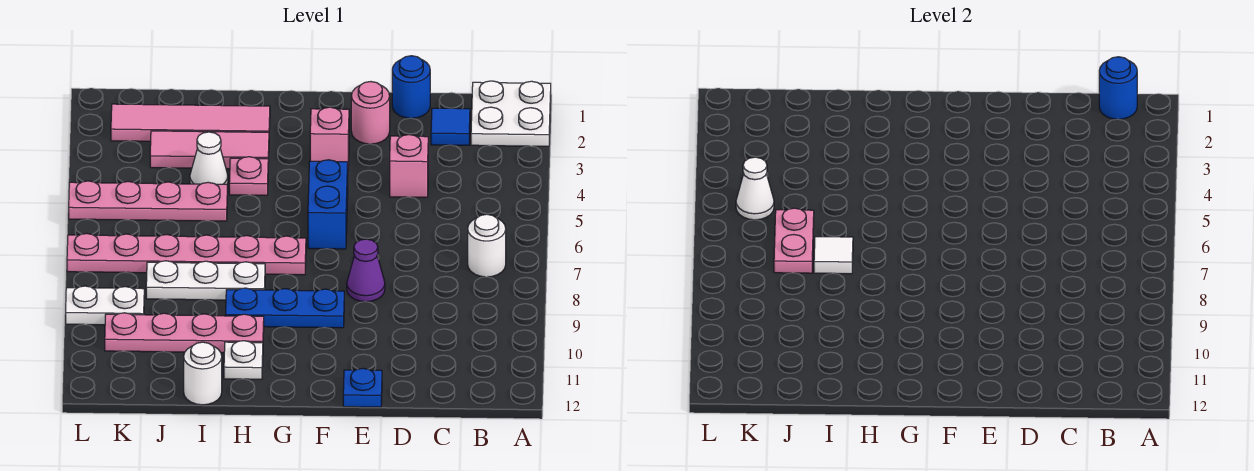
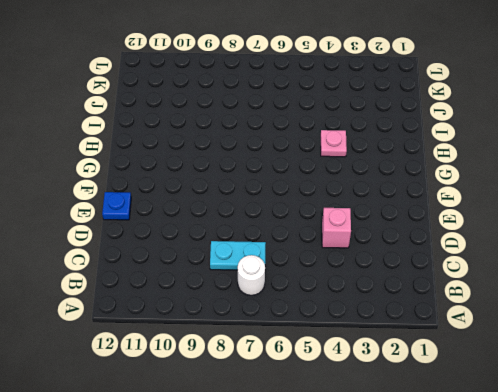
cyan plate C7:C8 level 1 -> none
none -> white plate A1:B2 level 1
none -> blue tile C2 level 1
none -> blue round brick D1 level 1

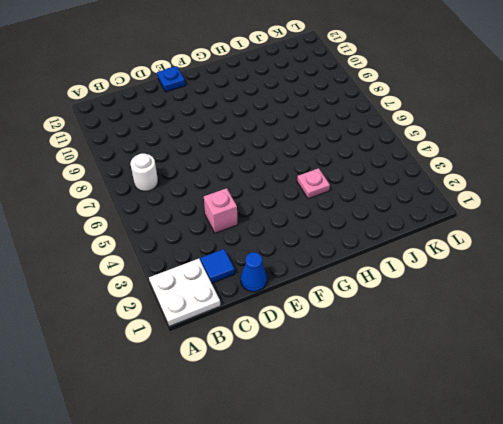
blue cone D1 level 1 -> blue round brick D1 level 1
none -> pink round brick E2 level 1
none -> purple cone E8 level 1
none -> pink brick F3 level 1

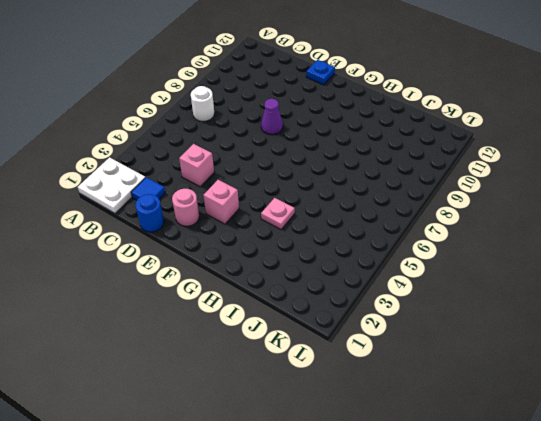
none -> blue brick F5:F6 level 1
none -> blue plate F9:H9 level 1
none -> pink plate G7:L7 level 1

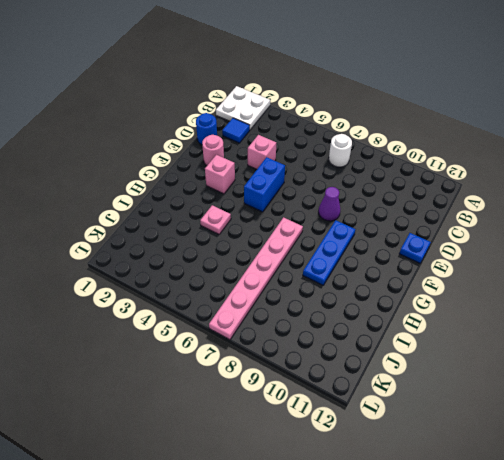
blue brick E5:F5 level 1 -> blue brick F5:F6 level 1
none -> pink tile H2:K2 level 1
none -> pink tile H3:J3 level 1
none -> white plate H8:J8 level 1

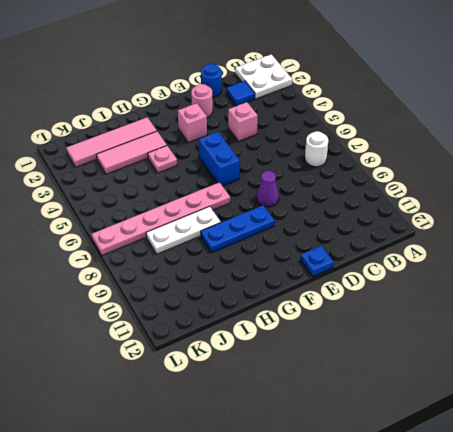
none -> pink plate H10:K10 level 1
none -> white plate H11 level 1
none -> white cone I4 level 1

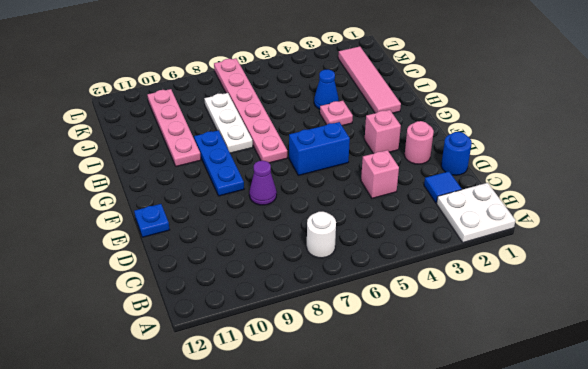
blue cone I4 level 1 -> white cone I4 level 1
none -> pink tile H3:J3 level 1
none -> white plate H11 level 1
none -> pink plate I5:L5 level 1

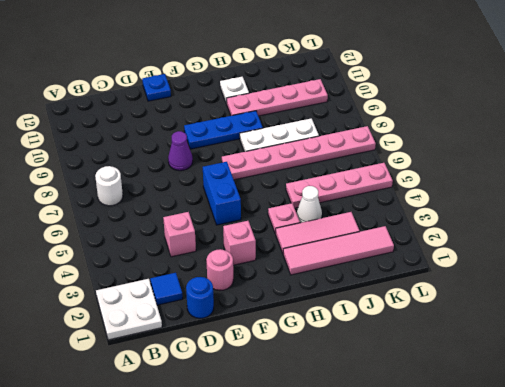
none -> white round brick I12 level 1
none -> white plate K9:L9 level 1
none -> blue round brick B1 level 2

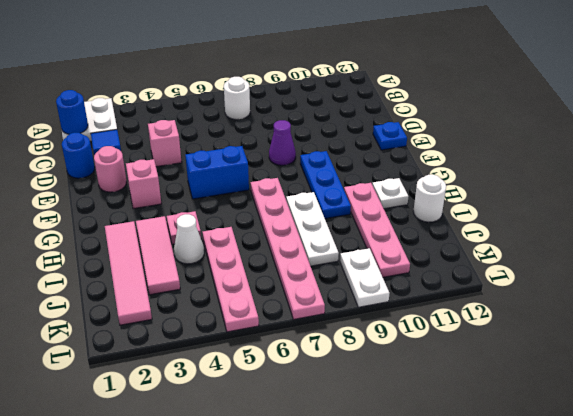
none -> white tile I7 level 2
none -> pink plate J6:J7 level 2
none -> white cone K5 level 2

